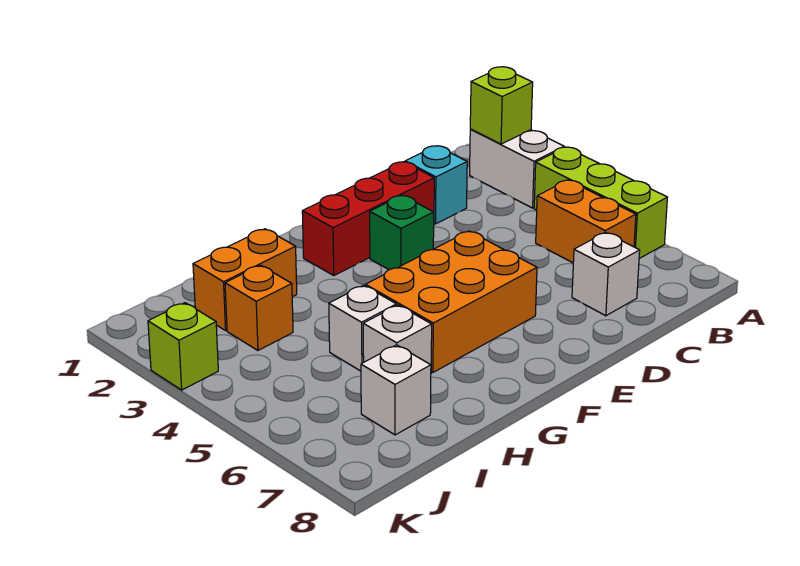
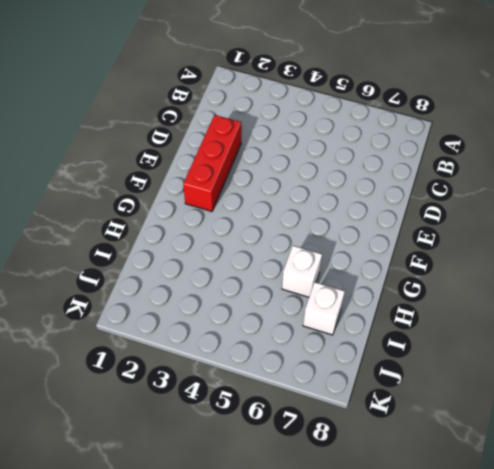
none -> white brick A2:A3 level 1
none -> lime brick A4:A6 level 1
none -> orange brick B5:B6 level 1

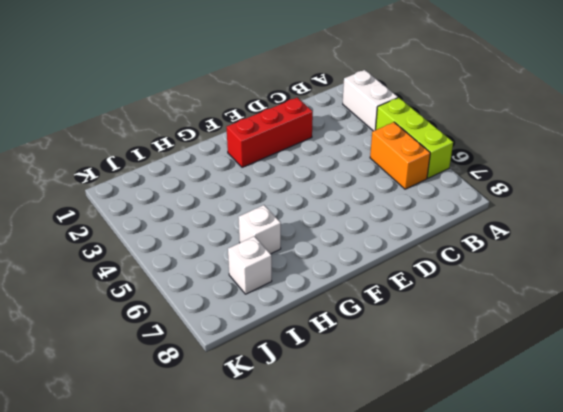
none -> cyan brick C2 level 1
none -> white brick C7 level 1
none -> green brick E3 level 1

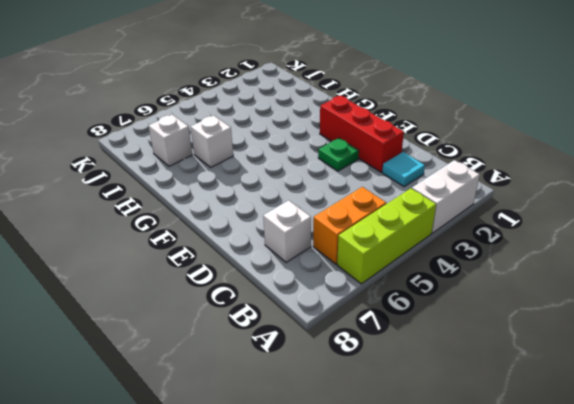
cyan tile C2 level 1 -> cyan brick C2 level 1
green plate E3 level 1 -> green brick E3 level 1
none -> orange brick E5:G6 level 1
none -> orange brick H2:I2 level 1
none -> white brick H5 level 1

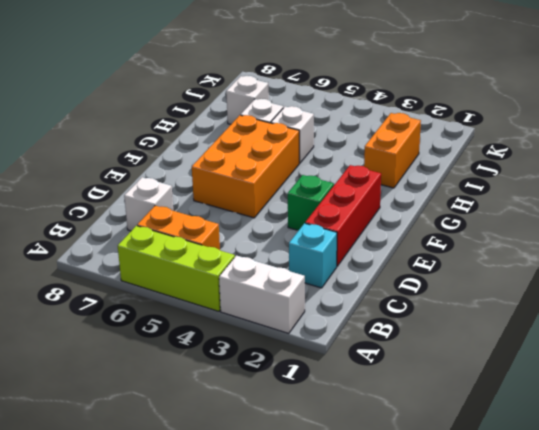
none -> orange brick I3 level 1
none -> lime brick K3 level 1
none -> lime brick A2 level 2

